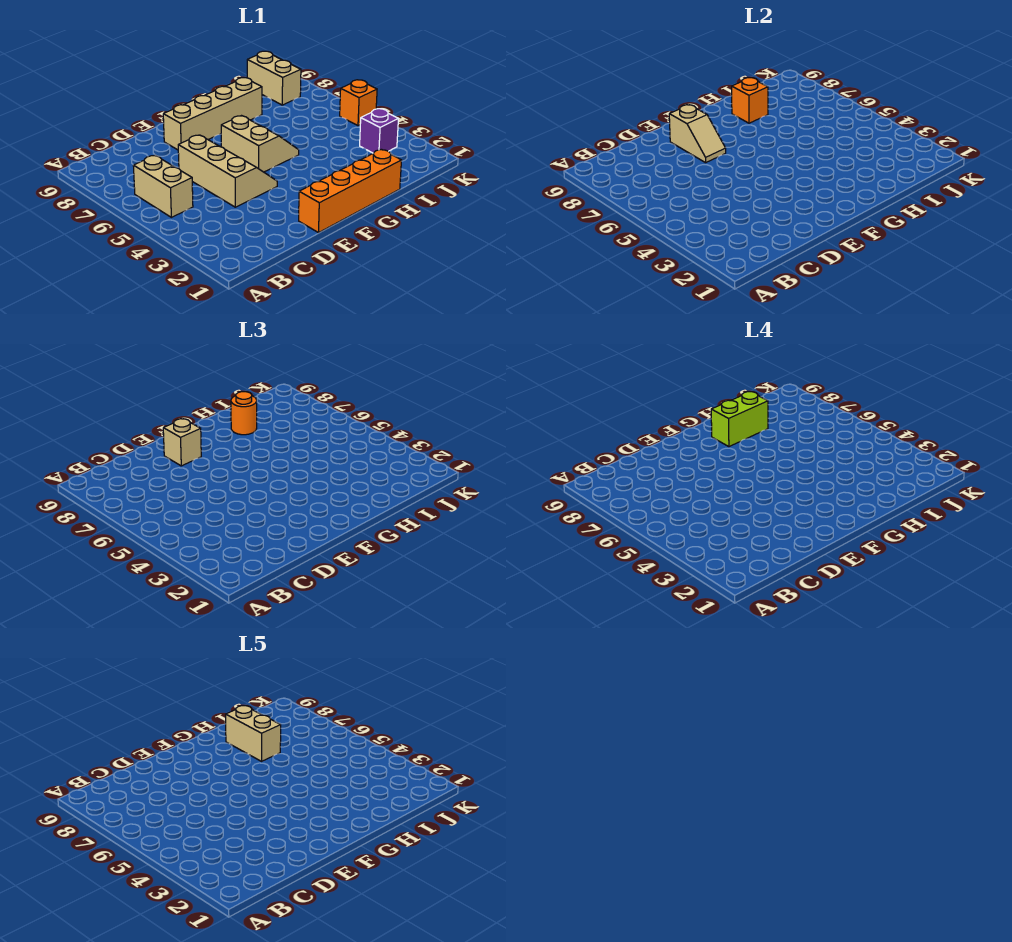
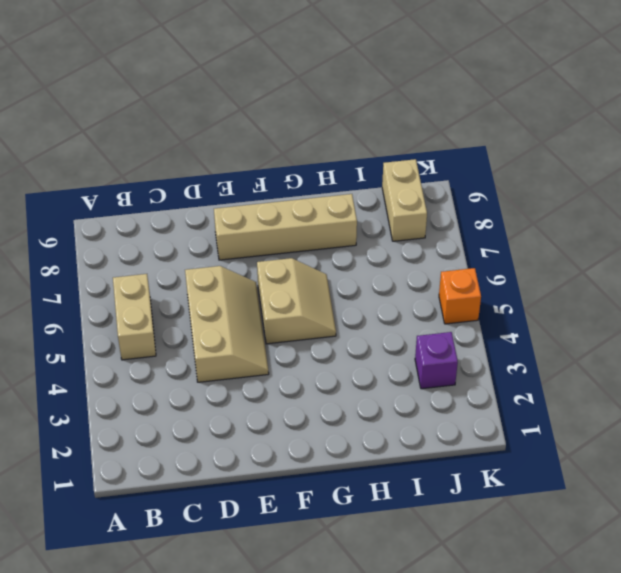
none -> orange brick E1:H1 level 1
none -> tan slope E7:E8 level 2 top 8
none -> orange brick H8 level 2

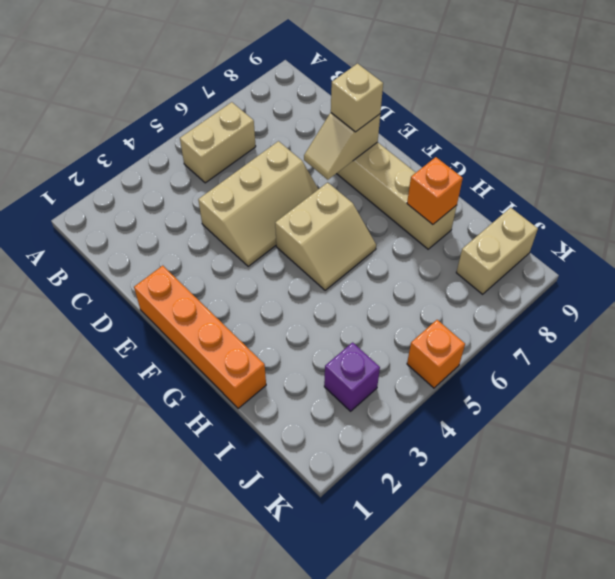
none -> orange round brick H8 level 3
none -> lime brick G8:H8 level 4
none -> tan brick H7:H8 level 5

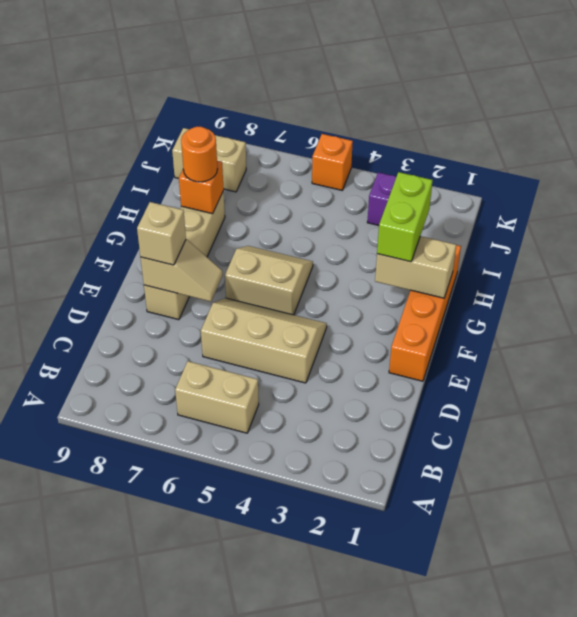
tan brick G1:G2 level 2 -> tan brick H7:H8 level 5
lime brick G2:H2 level 3 -> lime brick G8:H8 level 4

